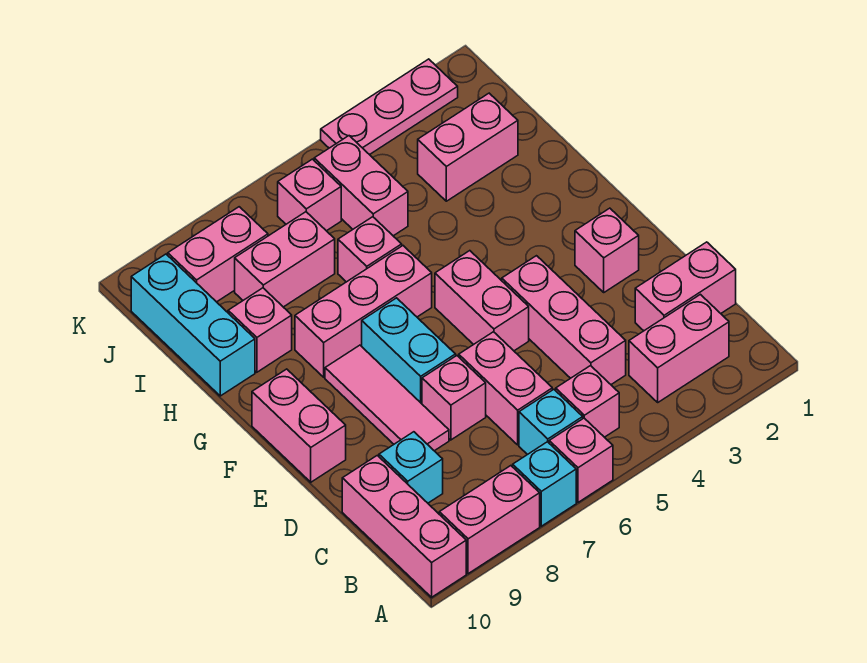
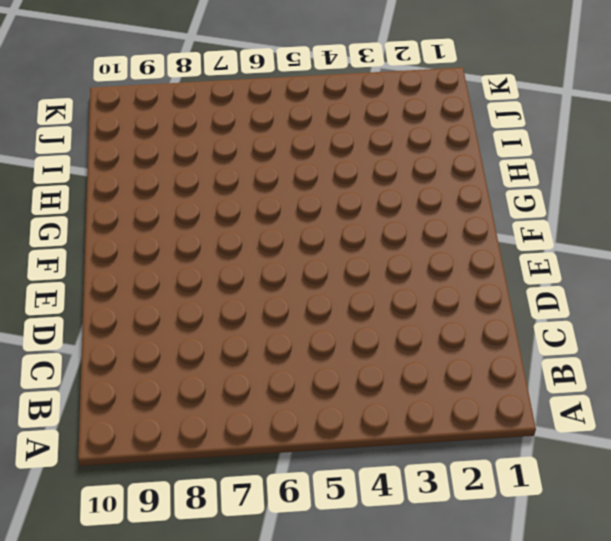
none -> pink brick A6 level 1
none -> cyan brick A7 level 1
none -> pink brick A8:A9 level 1

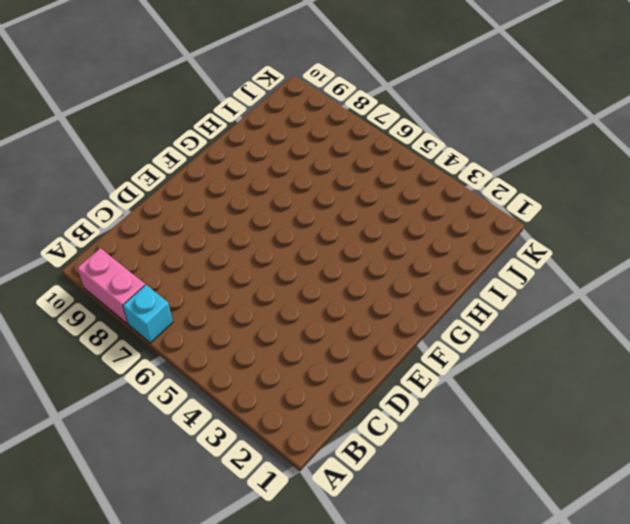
none -> pink brick A6 level 1
none -> pink brick A10:C10 level 1
none -> pink brick B2:B3 level 1

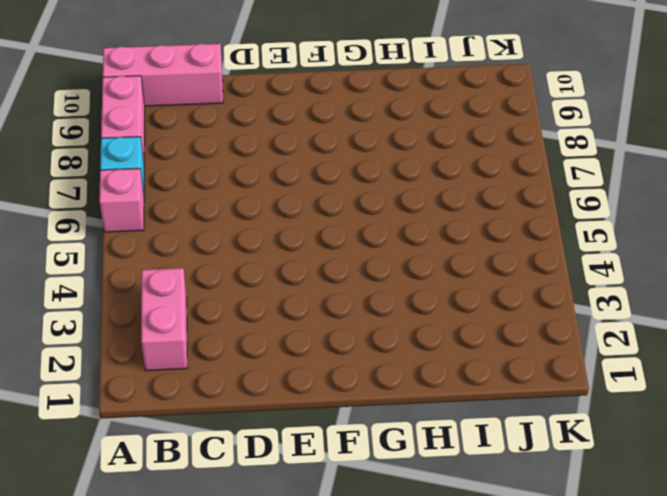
none -> pink brick B5 level 1
none -> cyan brick B6 level 1
none -> pink brick C1:C2 level 1

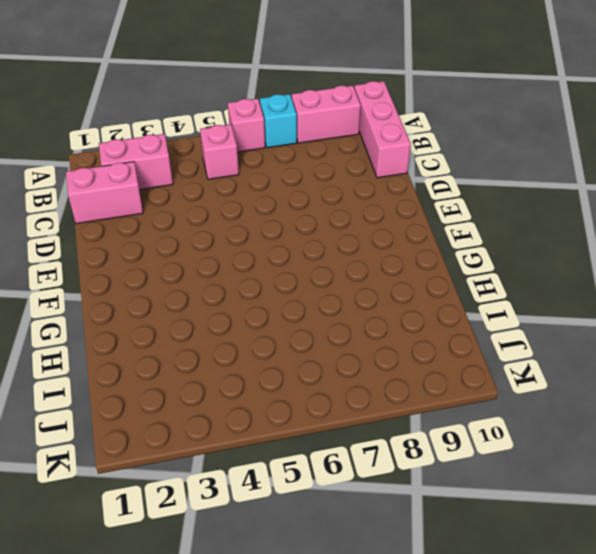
none -> cyan brick B6 level 1
none -> pink brick C4:E4 level 1
none -> pink brick C6:D6 level 1

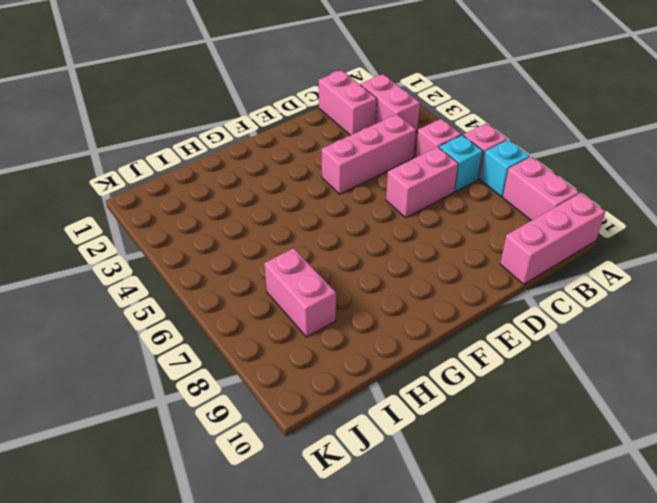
none -> cyan brick C9 level 1
none -> pink brick D7 level 1
none -> pink tile D8:F8 level 1

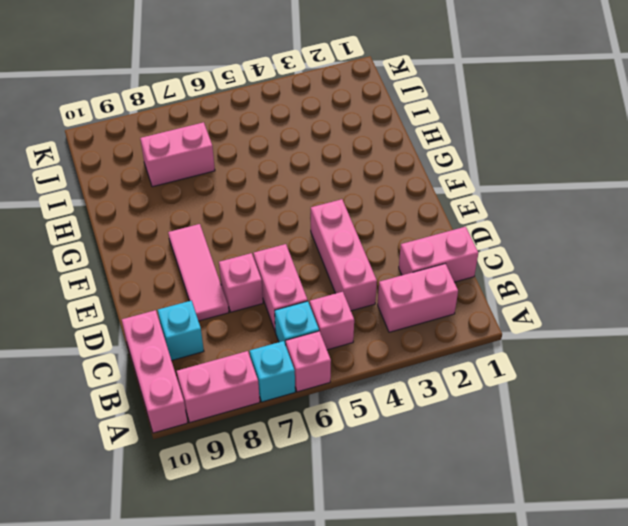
none -> pink brick E2 level 1
none -> pink brick E5:F5 level 1
none -> cyan brick E7:F7 level 1

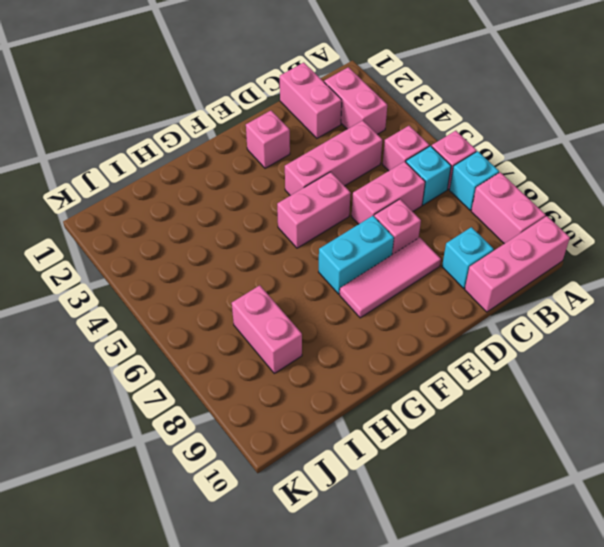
none -> pink brick E10:F10 level 1
none -> pink brick G6:G8 level 1
none -> pink brick H6 level 1

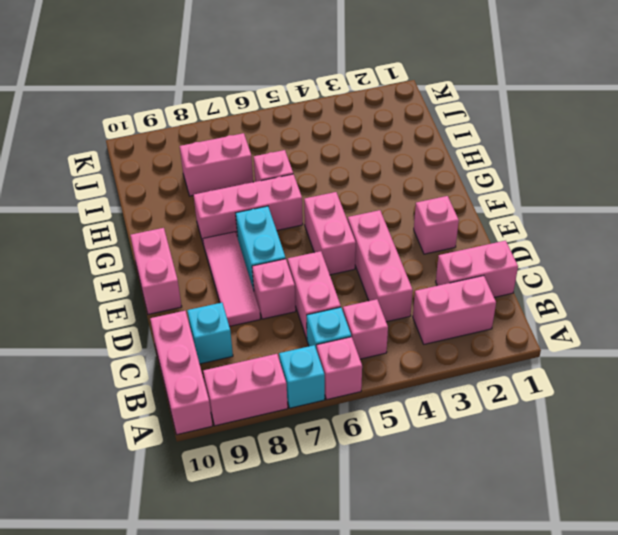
none -> pink brick H9 level 1
none -> cyan brick H10:J10 level 1
none -> pink brick I2:I3 level 1

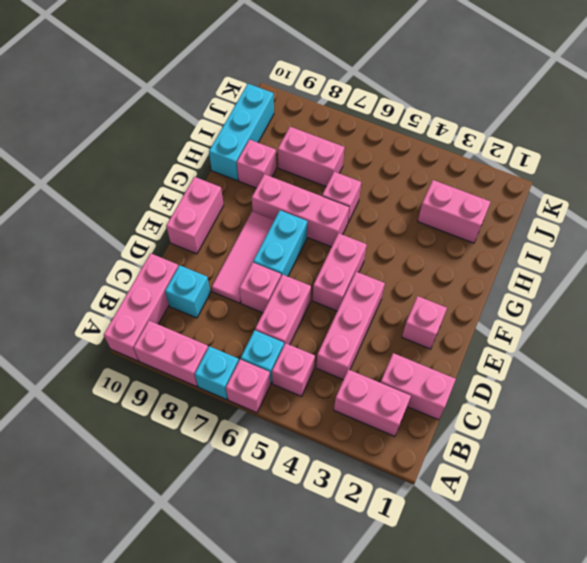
none -> pink brick I5:J5 level 1
none -> pink brick J6 level 1
none -> pink brick J8:J9 level 1

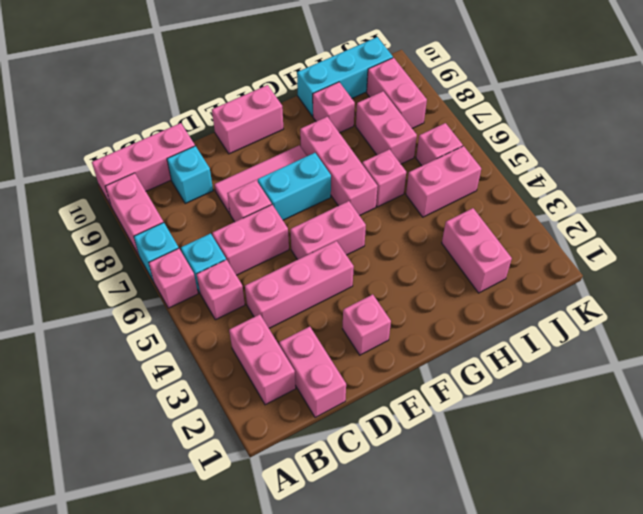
none -> pink plate K2:K4 level 1

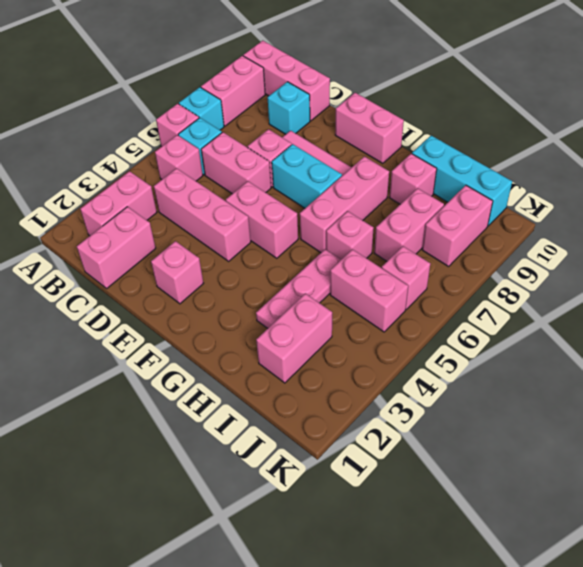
pink plate H3:H5 level 1 -> pink plate K2:K4 level 1

